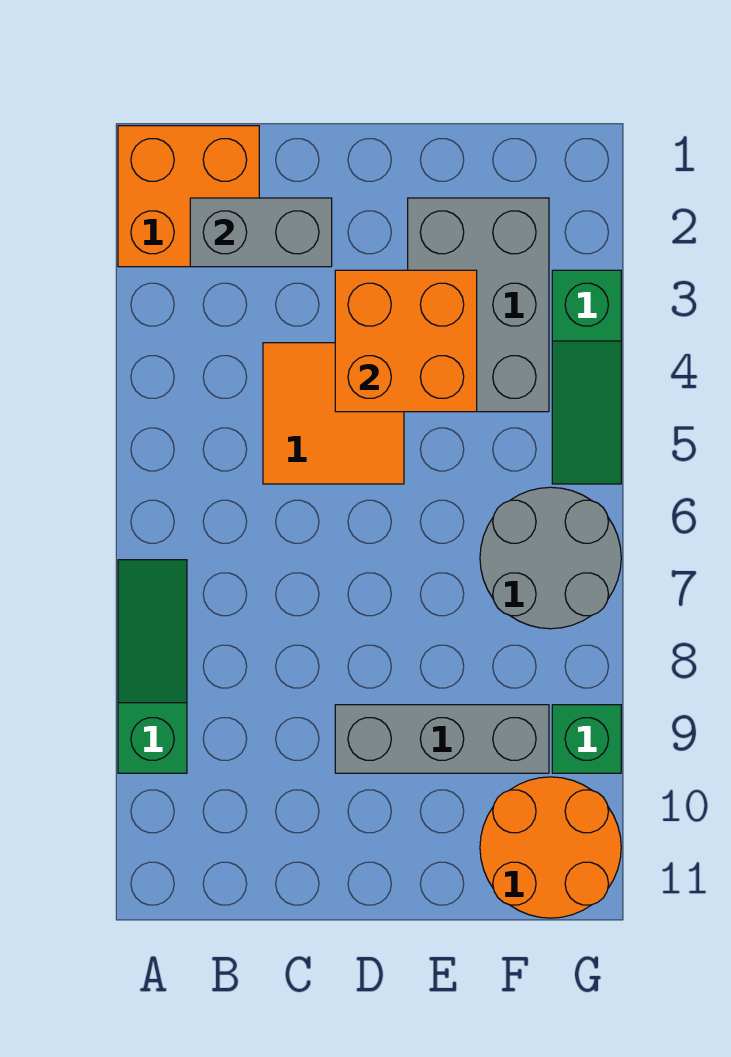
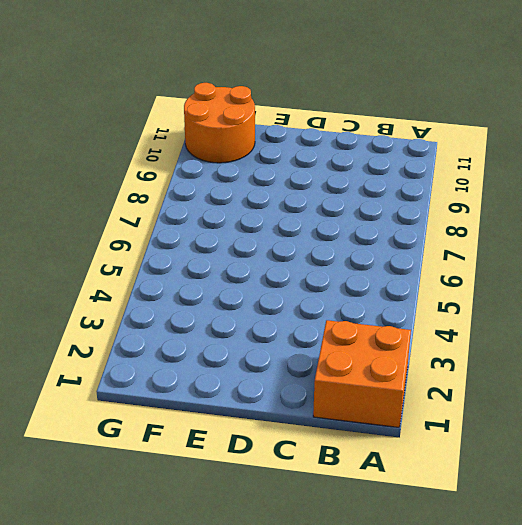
none -> green slope A7:A9 level 1 top 9
none -> orange tile C4:D5 level 1

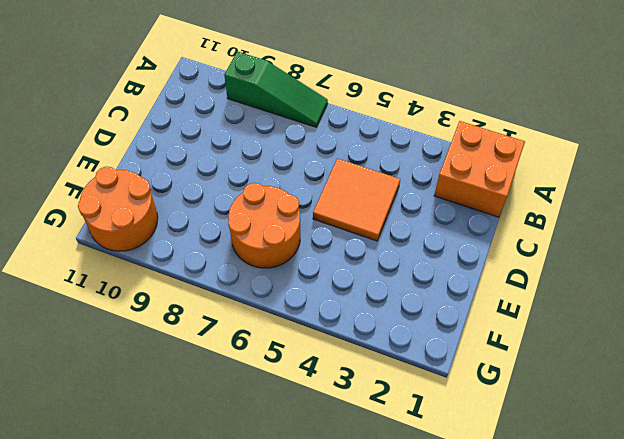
orange round brick E6:F7 level 1 -> grey round brick F6:G7 level 1
none -> grey brick D9:F9 level 1
none -> grey brick E2:F4 level 1

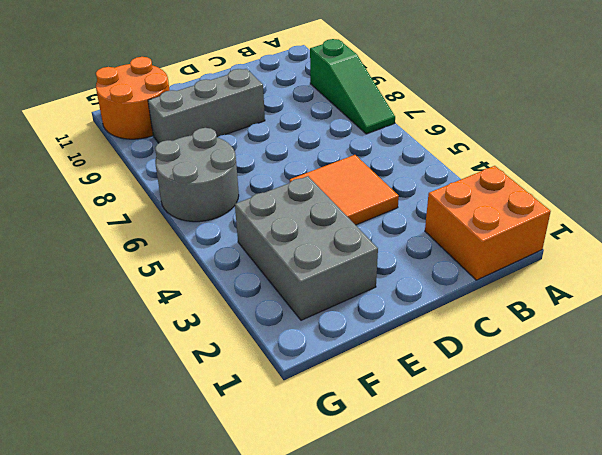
none -> green slope G3:G5 level 1 top 3
none -> green brick G9 level 1

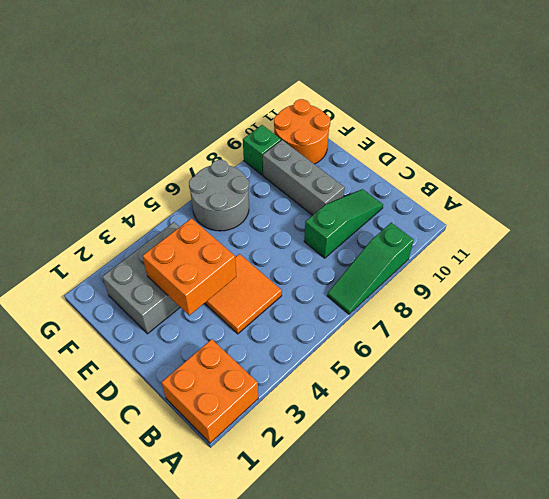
green slope C8:C10 level 1 top 8 -> green slope G3:G5 level 1 top 3
none -> grey brick B2:C2 level 2

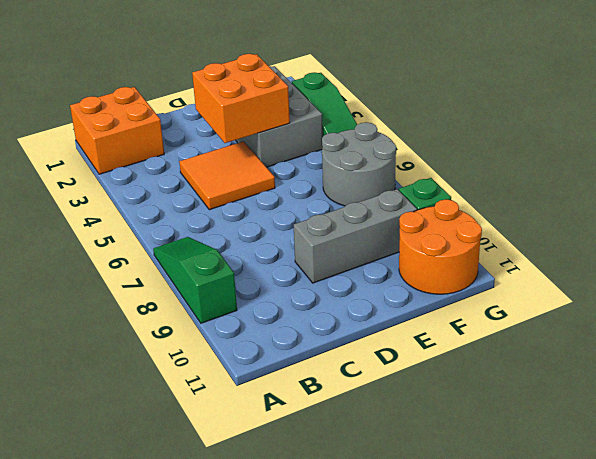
none -> grey brick B2:C2 level 2

